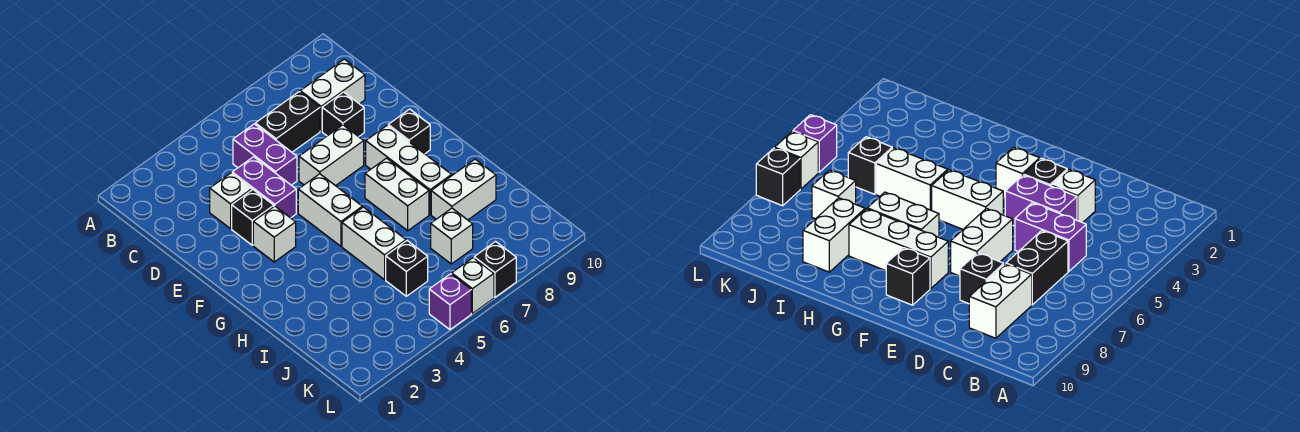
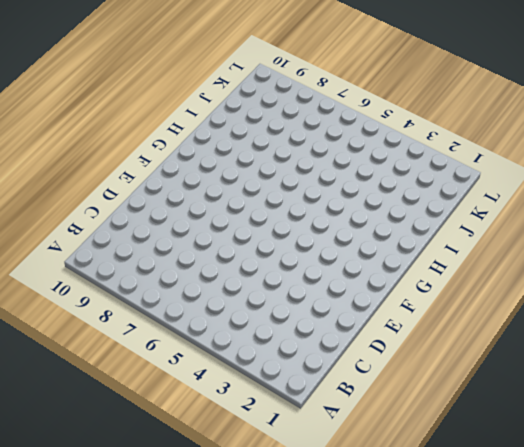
none -> purple brick C5:D5 level 1
none -> black brick C6:C7 level 1
none -> white brick C8:C9 level 1

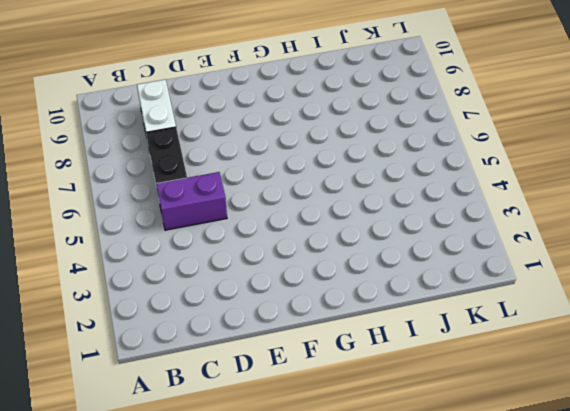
none -> white brick D3 level 1
none -> purple brick D4:E4 level 1
none -> black brick D8 level 1

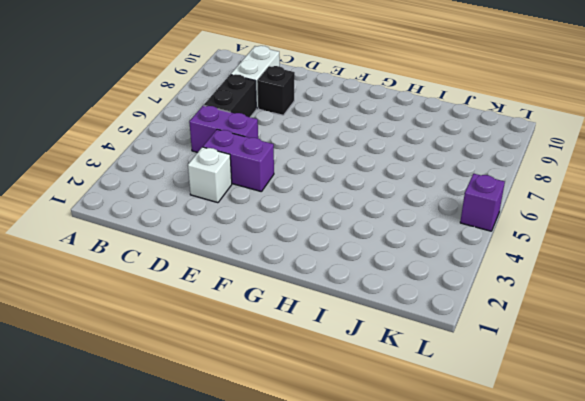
none -> black brick E3 level 1
none -> white brick E6:E7 level 1
none -> white brick F3 level 1

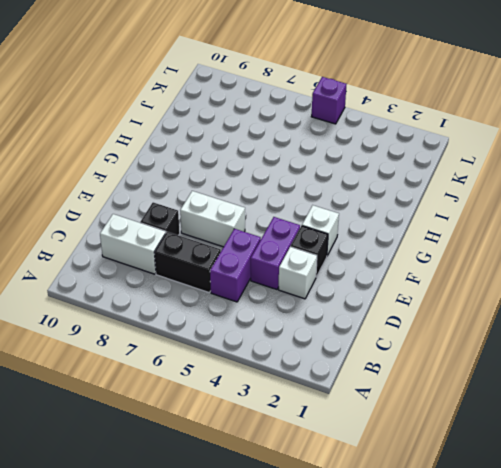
none -> white brick F5:G5 level 1
none -> white brick F8:H8 level 1
none -> black brick F9 level 1

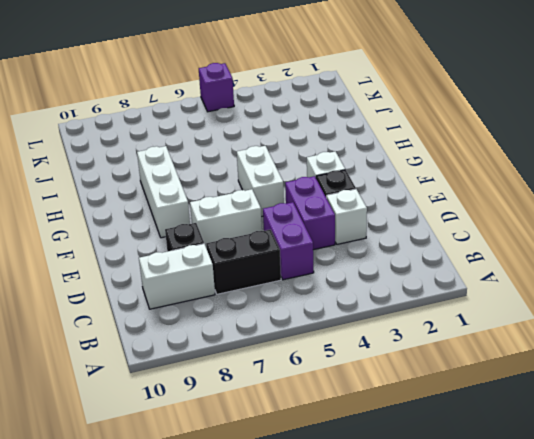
none -> black brick F9 level 1
none -> white brick G7:H7 level 1
none -> white brick H5:I5 level 1

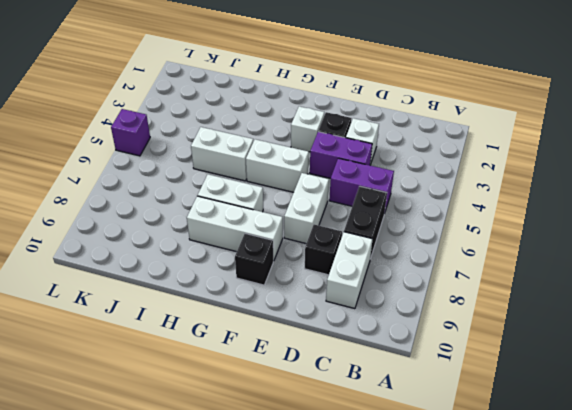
none -> white brick I8:I9 level 1
none -> black brick J5 level 1
none -> white brick J7 level 1

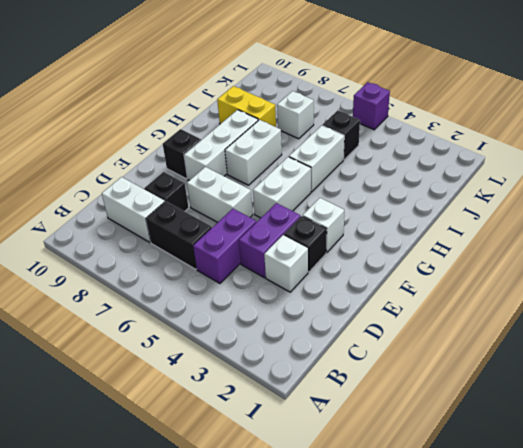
yellow brick I8:I9 level 1 -> white brick I8:I9 level 1
none -> white brick L6 level 1
none -> black brick L7 level 1

